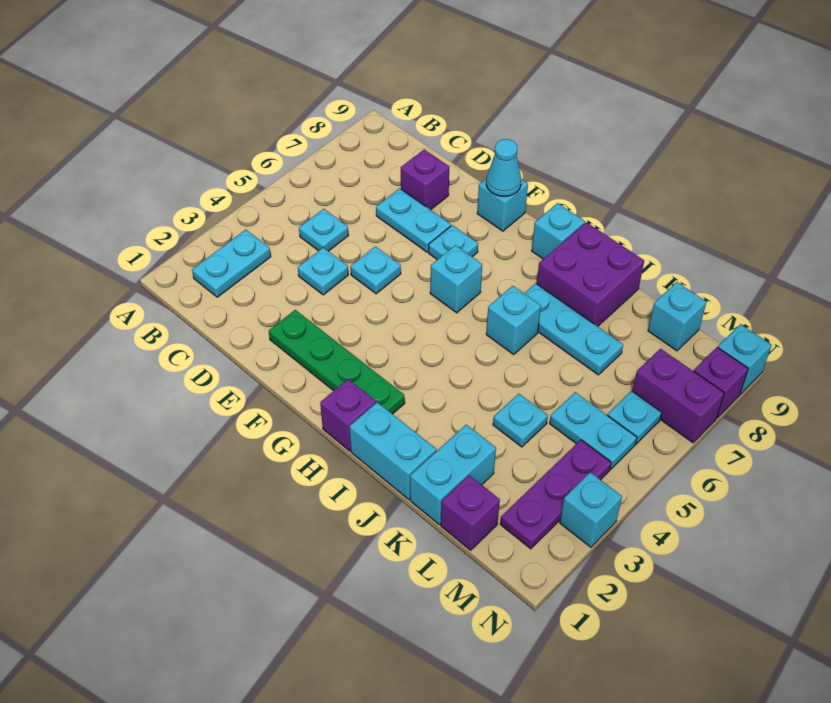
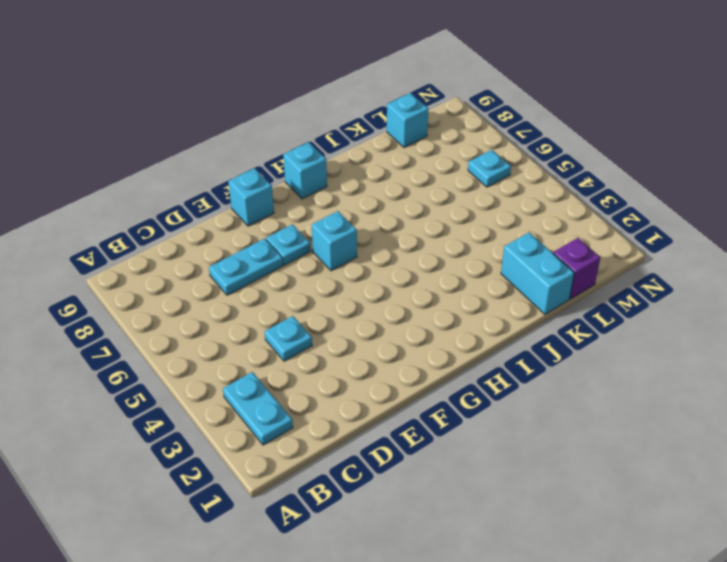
none -> cyan plate C5 level 1
none -> purple brick D8 level 1
none -> green plate E2:H2 level 1

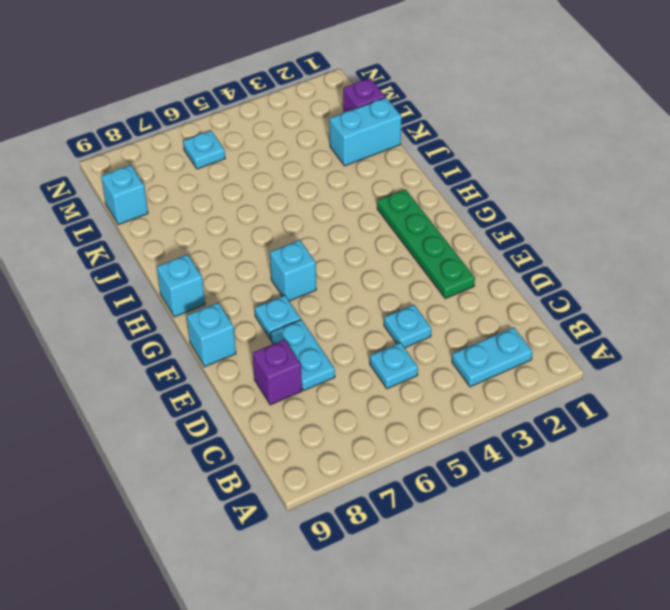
none -> cyan plate E5 level 1
none -> purple brick H1 level 1
none -> cyan brick I1:J1 level 1

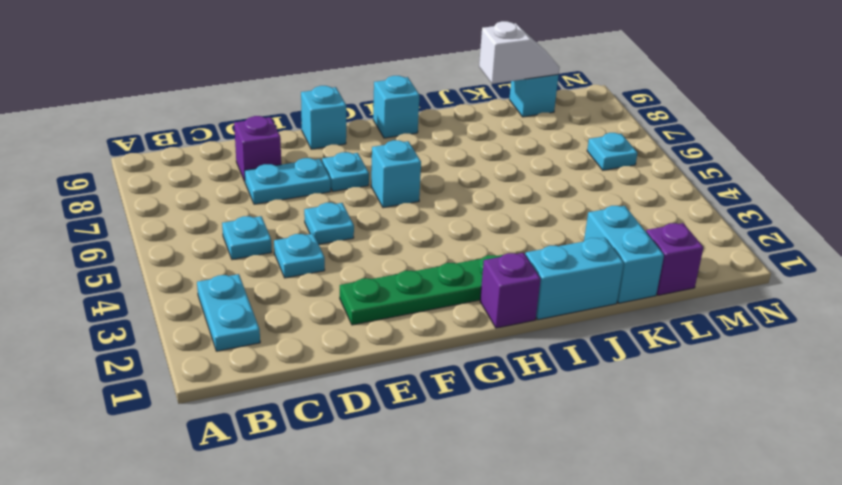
white slope K9:L9 level 2 top K -> none
none -> cyan brick I6 level 1
none -> cyan plate I7:K7 level 1
none -> purple brick I8:J9 level 1

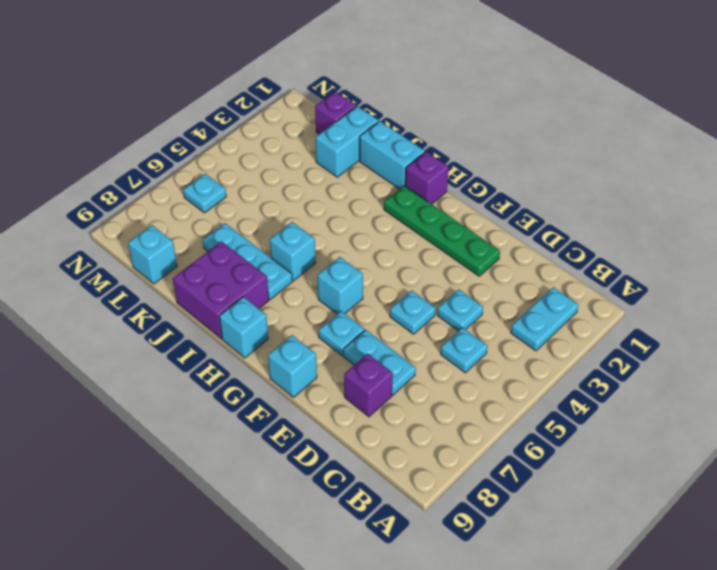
none -> cyan plate K4 level 1
none -> cyan plate L5:M5 level 1
none -> purple plate M2:M4 level 1

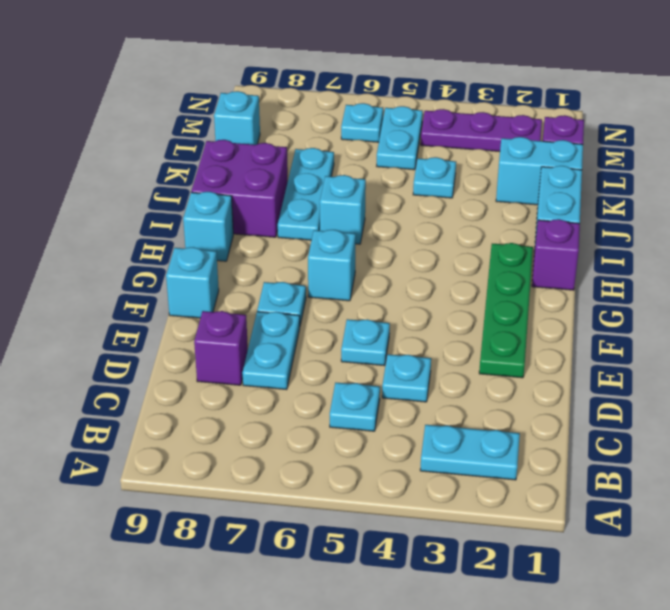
none -> purple brick M7:N7 level 1
none -> cyan brick N3 level 1
none -> purple brick N8 level 1

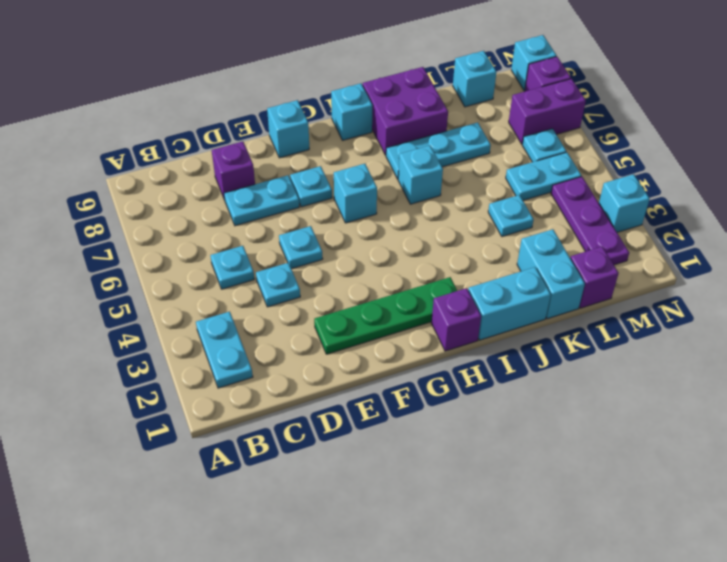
none -> cyan cone F9 level 2

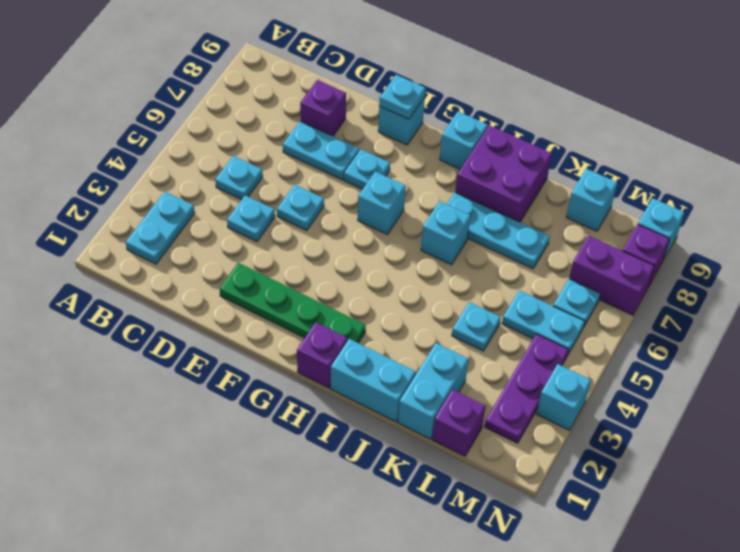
cyan plate F9 level 2 -> cyan cone F9 level 2

